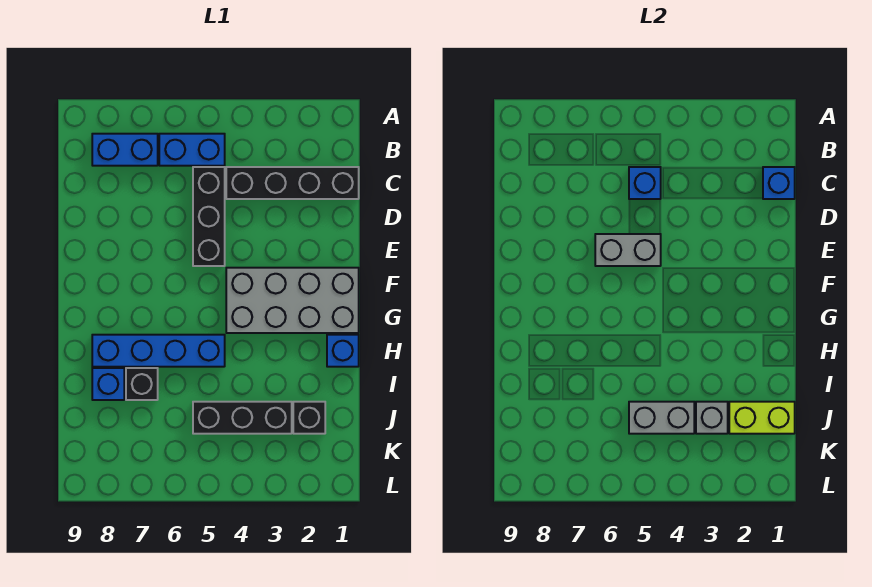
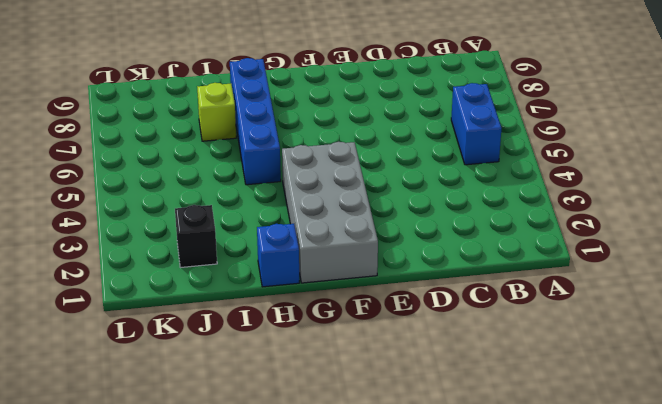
lime brick I7 level 1 -> black brick I7 level 1
none -> blue brick B7:B8 level 1
none -> black brick C1:C4 level 1
none -> black brick C5:E5 level 1

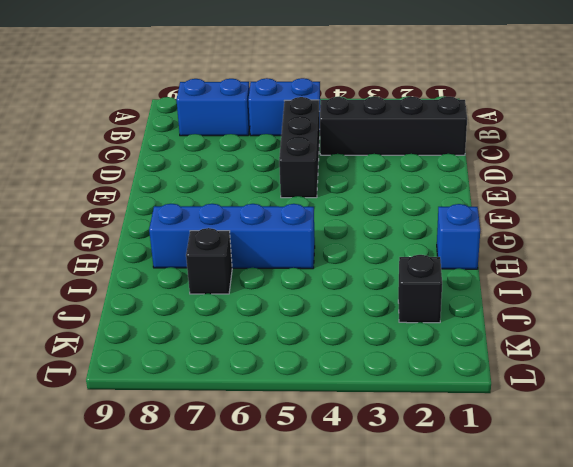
none -> grey brick F1:G4 level 1
none -> blue brick I8 level 1
none -> black brick J3:J5 level 1

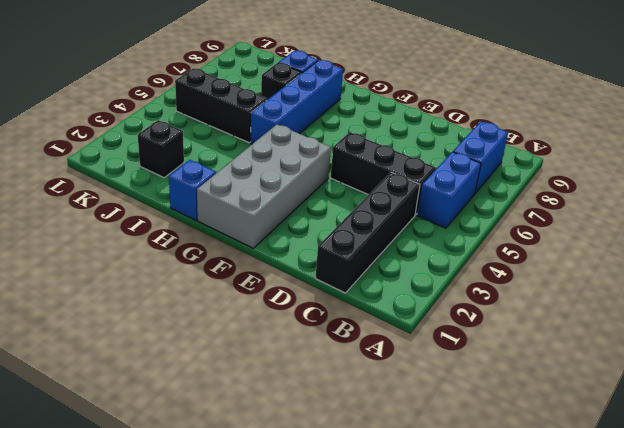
black brick I5:K5 level 1 -> black brick J3:J5 level 1
none -> blue brick C1 level 2
none -> blue brick C5 level 2
none -> grey brick E5:E6 level 2

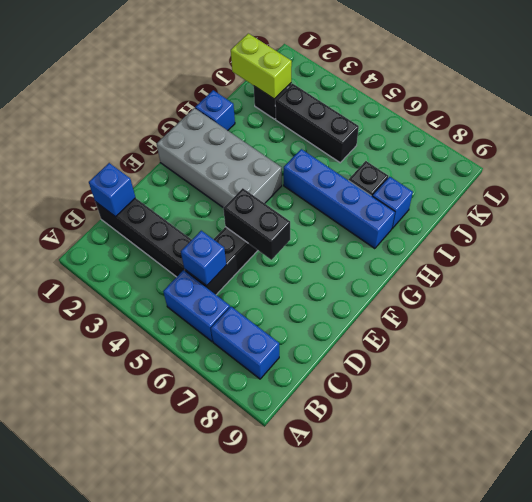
black brick E5:E6 level 2 -> grey brick E5:E6 level 2
none -> grey brick J3 level 2
none -> grey brick J4:J5 level 2

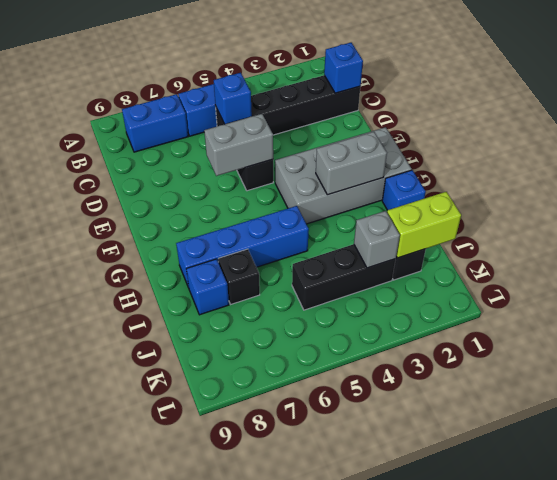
grey brick G2:G3 level 2 -> grey brick J4:J5 level 2

